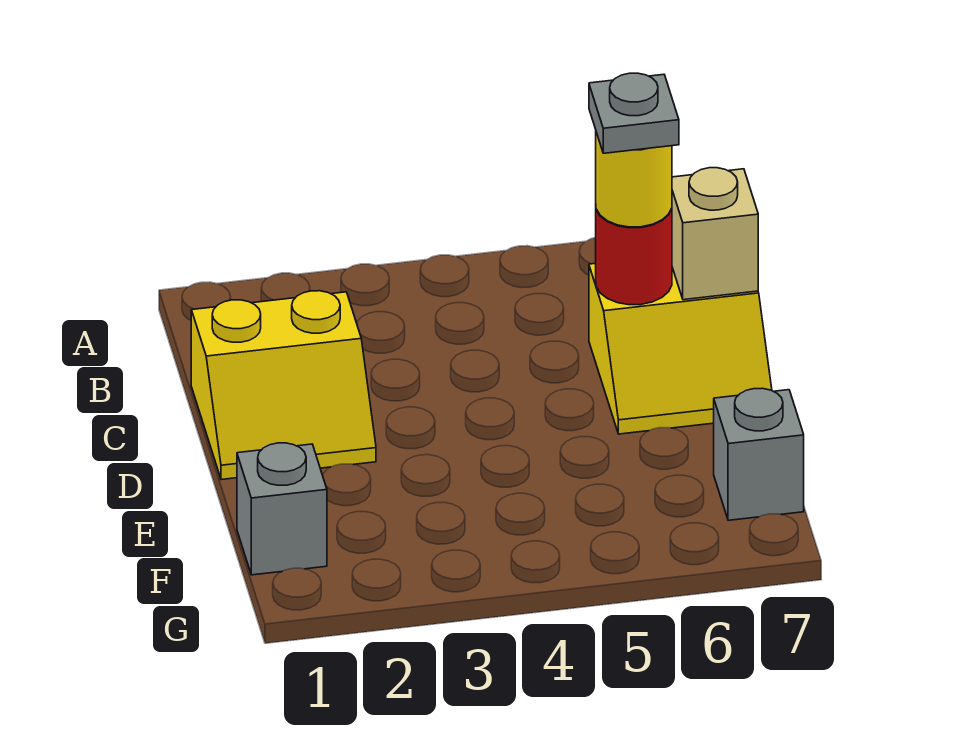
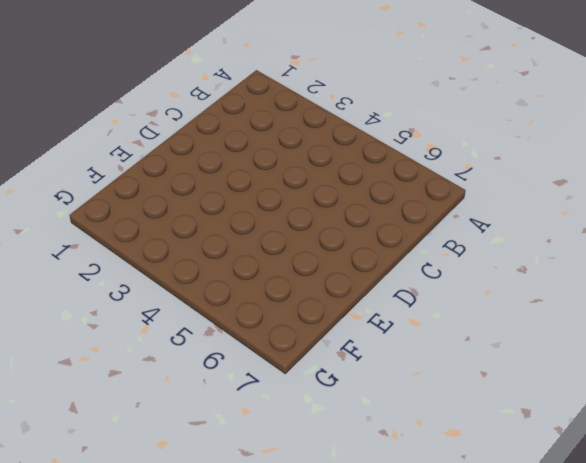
none -> yellow slope C1:D2 level 1 top C
none -> yellow slope C6:D7 level 1 top C

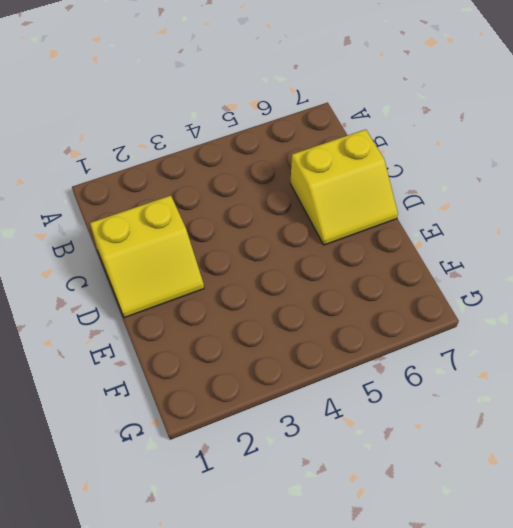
none -> grey brick F1 level 1
none -> grey brick F7 level 1

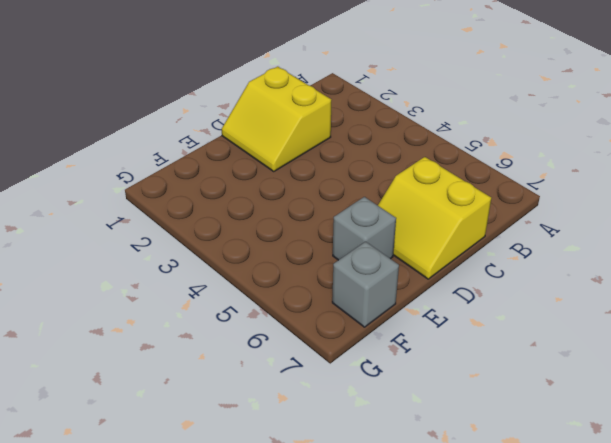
grey brick E6 level 1 -> grey brick F1 level 1
none -> red round brick C6 level 2
none -> tan brick C7 level 2

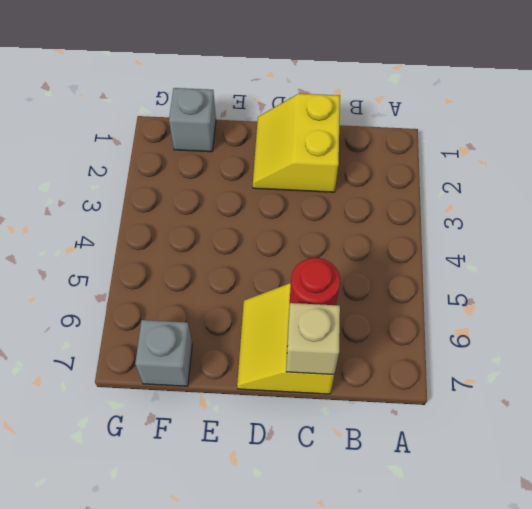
none -> yellow round brick C6 level 3
none -> grey plate C6 level 4

